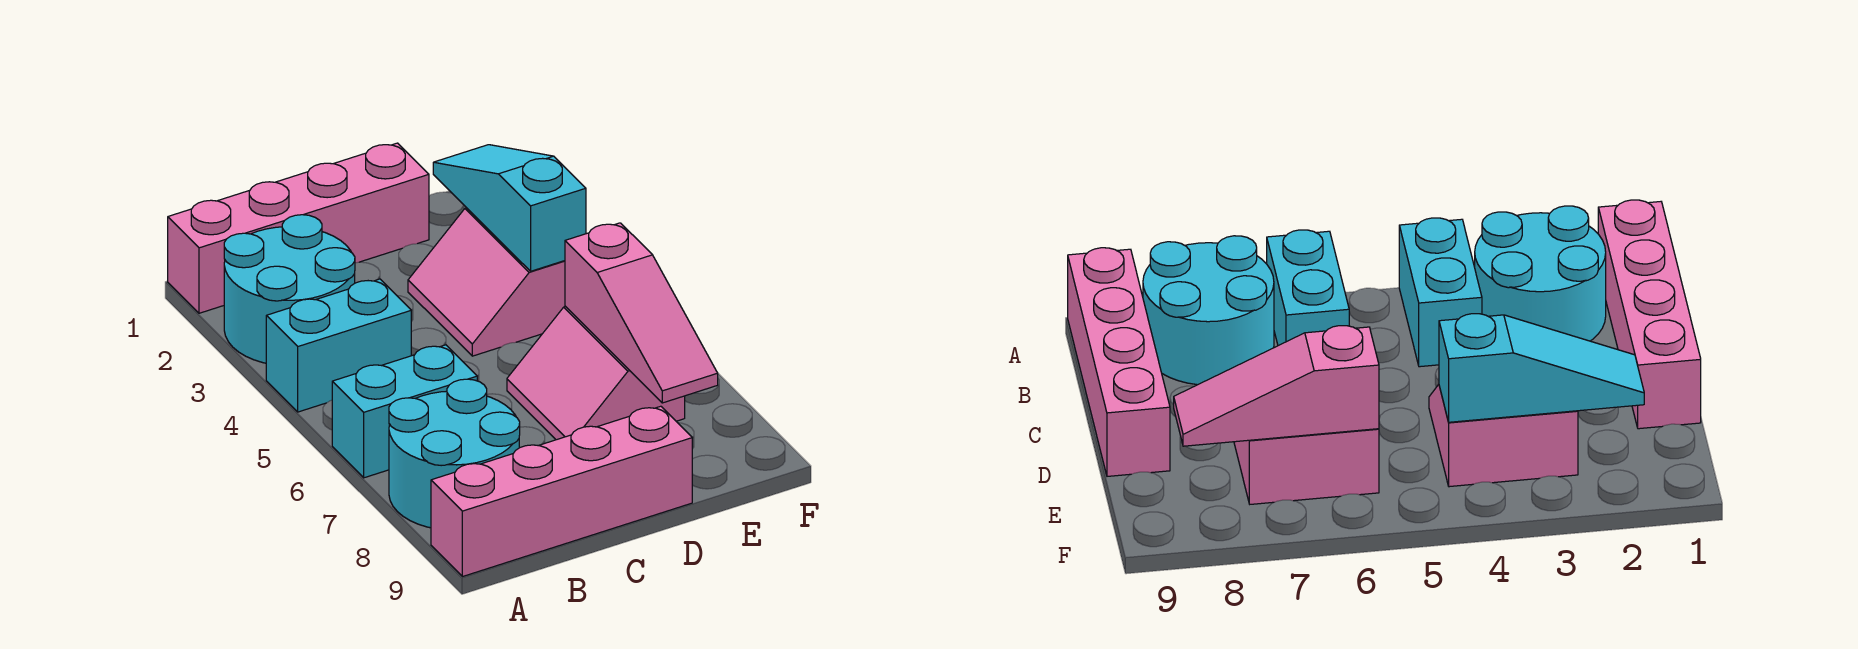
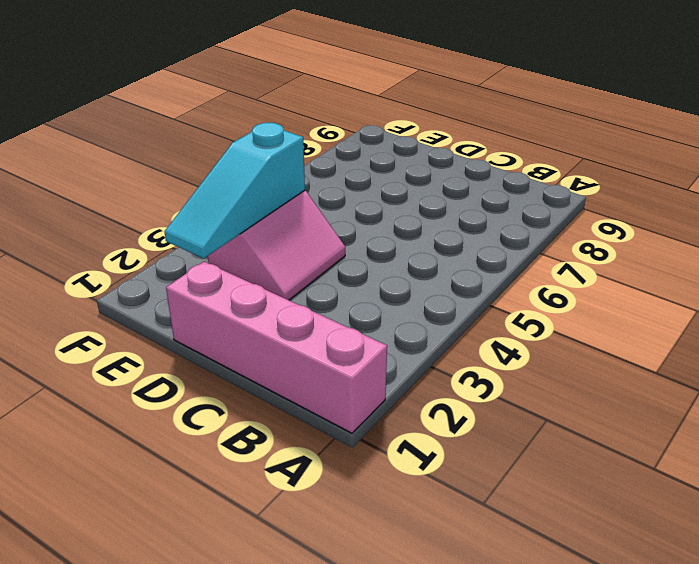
none -> cyan round brick A2:B3 level 1
none -> cyan brick A4:B4 level 1

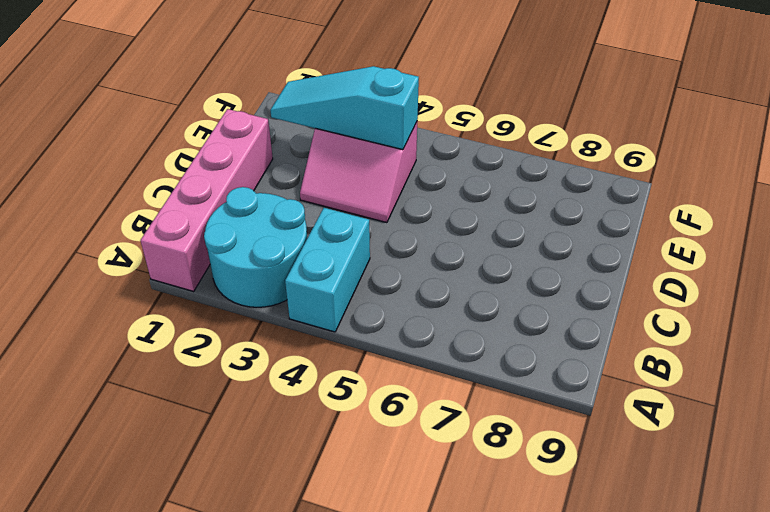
none -> cyan brick A6:B6 level 1
none -> cyan round brick A7:B8 level 1

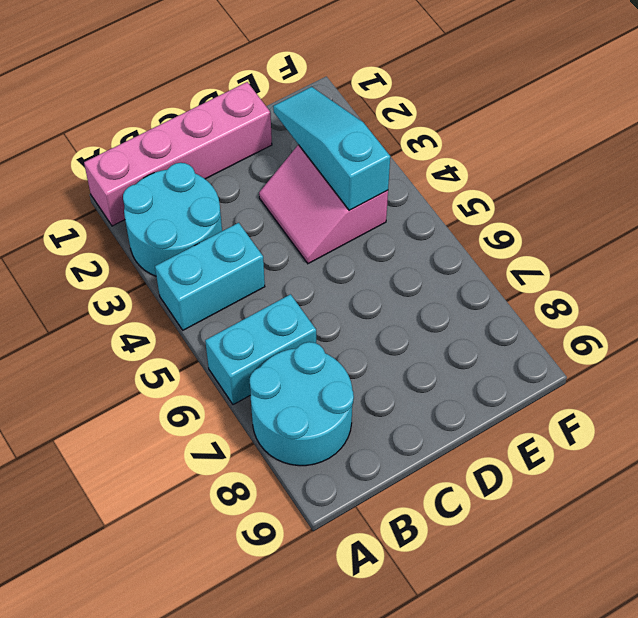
none -> pink brick A9:D9 level 1
none -> pink slope D6:E7 level 1 top E

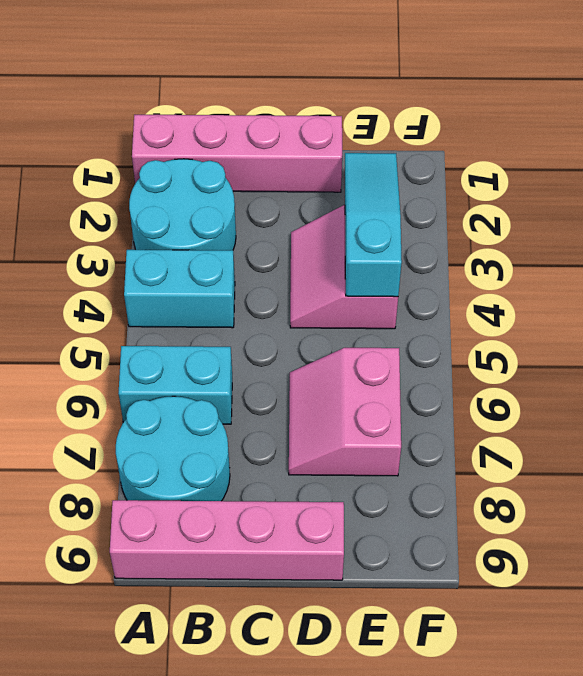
none -> pink slope E6:E8 level 2 top 6

